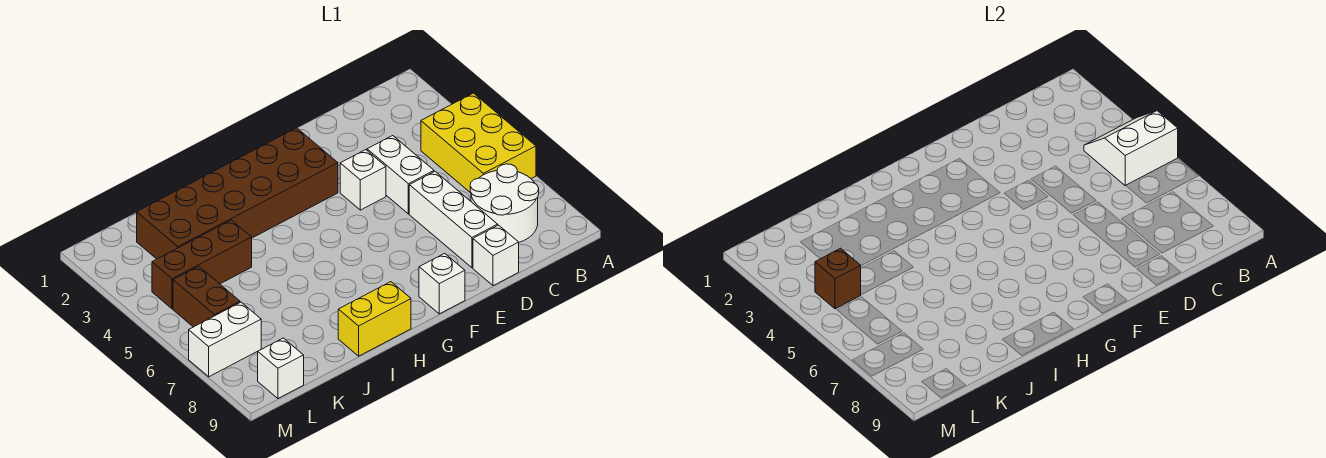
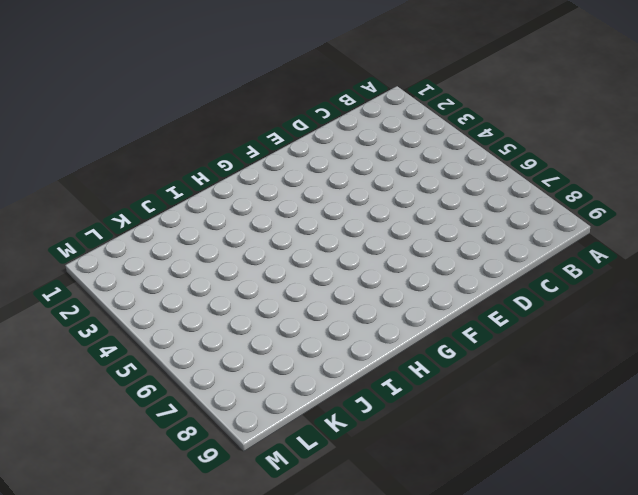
none -> yellow brick A4:B6 level 1
none -> white round brick B7:C8 level 1
none -> white brick D4:D5 level 1

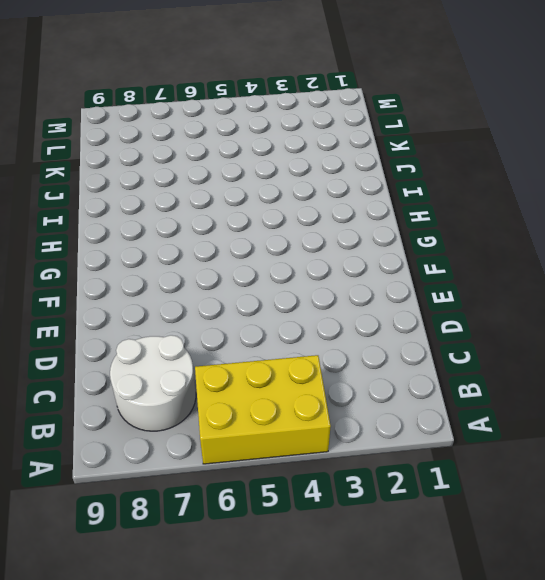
none -> white brick D4:D5 level 1
none -> white brick D6:D8 level 1
none -> white brick D9 level 1

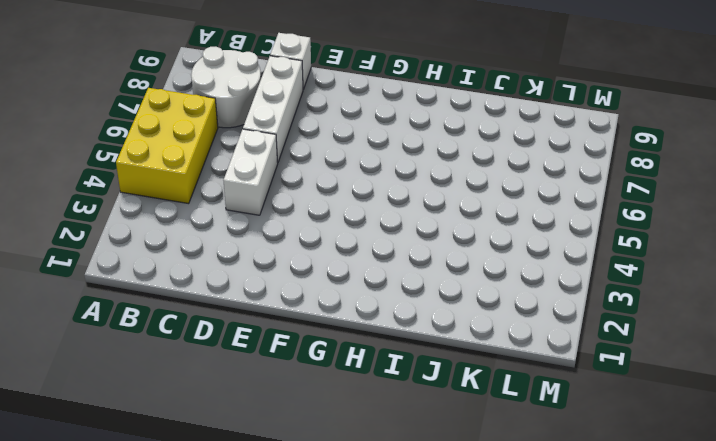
none -> white brick E4 level 1
none -> brown brick F2:K3 level 1
none -> white brick F9 level 1

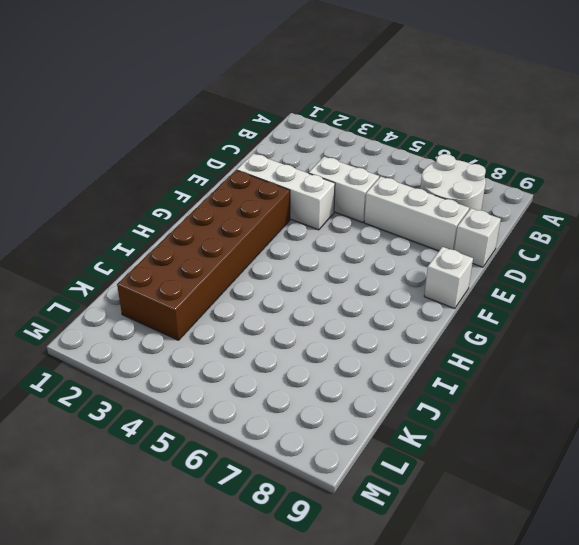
white brick E2:E4 level 1 -> white brick E4 level 1
none -> yellow brick A4:B6 level 1
none -> yellow brick H9:I9 level 1
none -> brown brick J4:L4 level 1

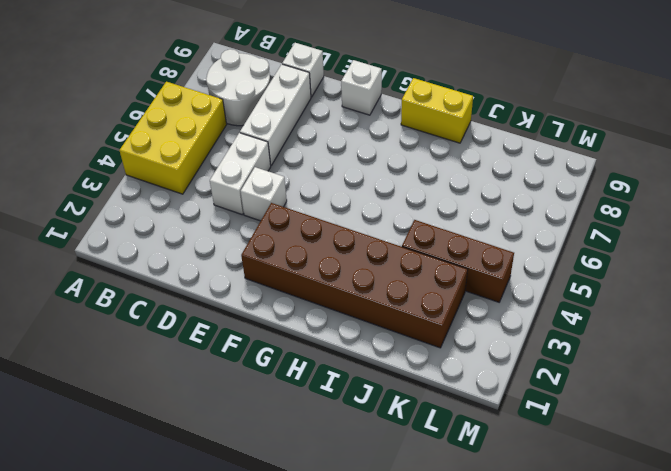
none -> brown brick L5:L6 level 1
none -> white brick L7:M7 level 1
none -> white brick L9 level 1

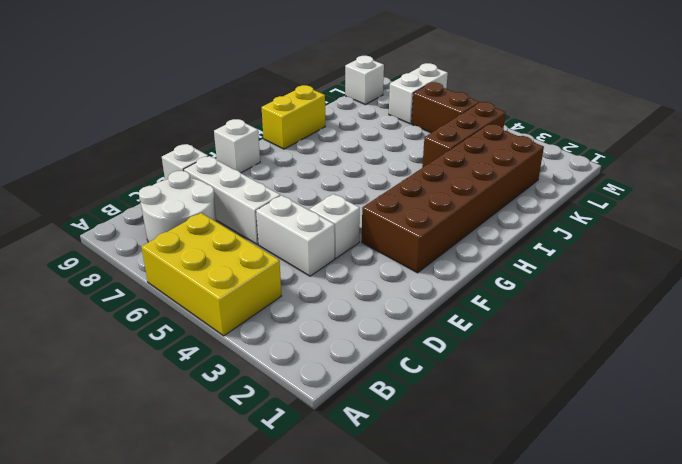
none -> white slope A4:B5 level 2 top 5
none -> brown brick L4 level 2

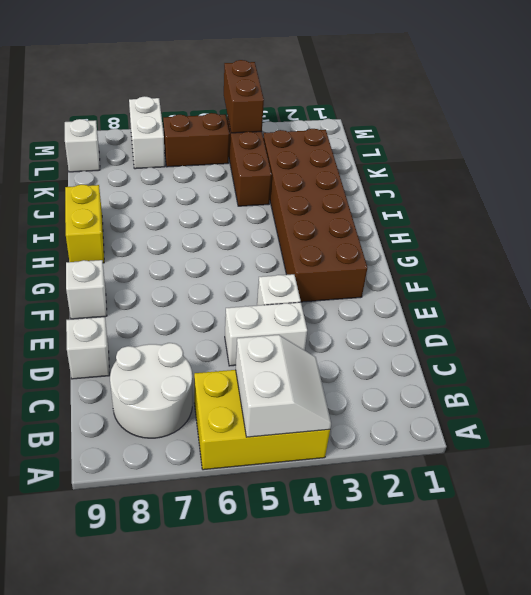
brown brick L4:M4 level 2 -> brown brick L4 level 2
none -> white brick D6:D8 level 1

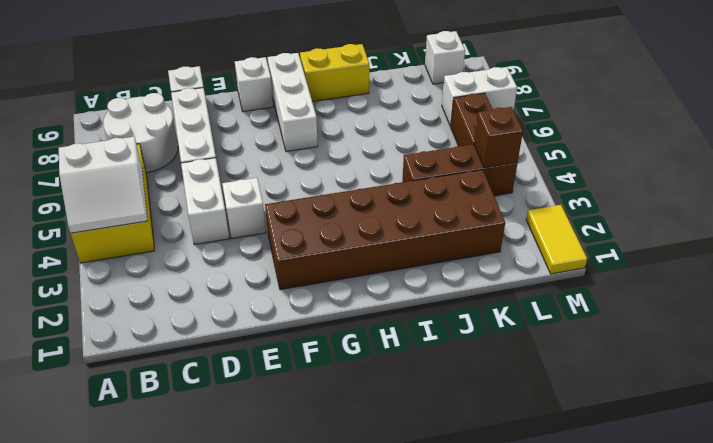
white brick G7:G9 level 1 -> none
yellow tile M1:M2 level 1 -> none

